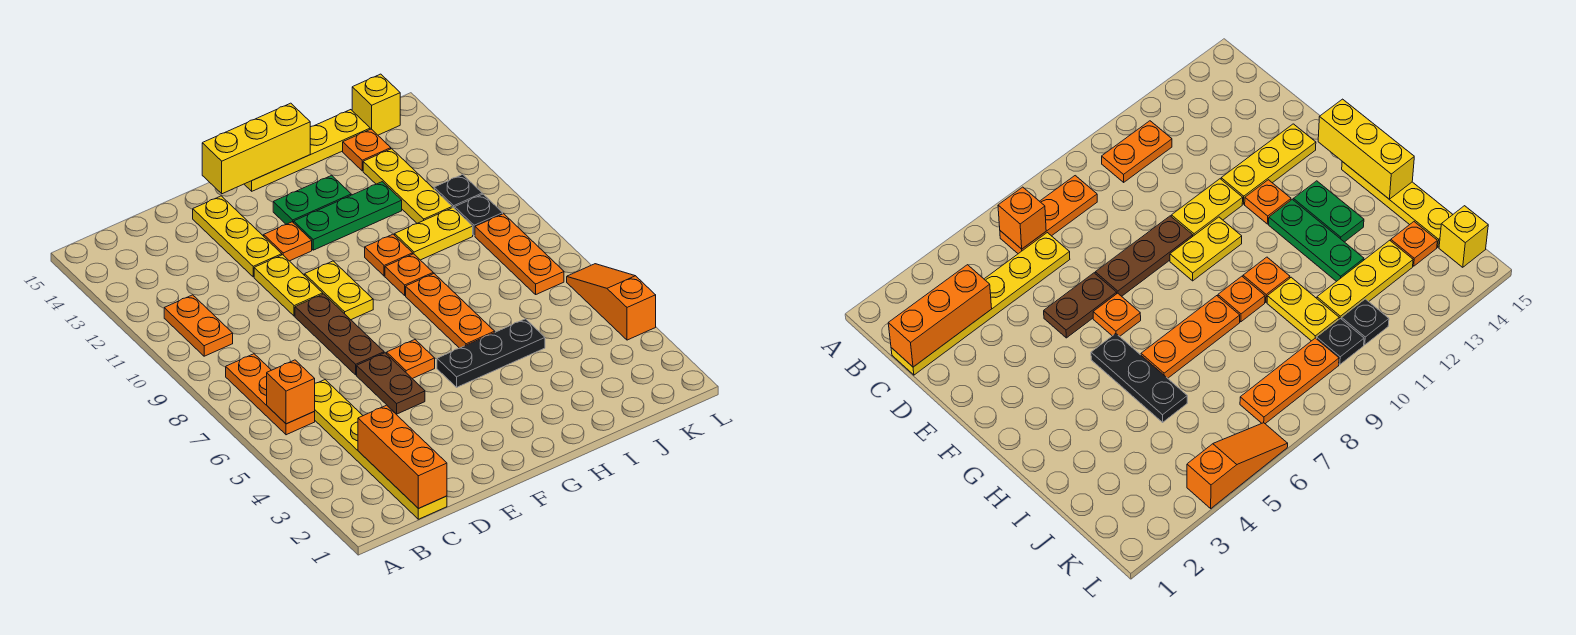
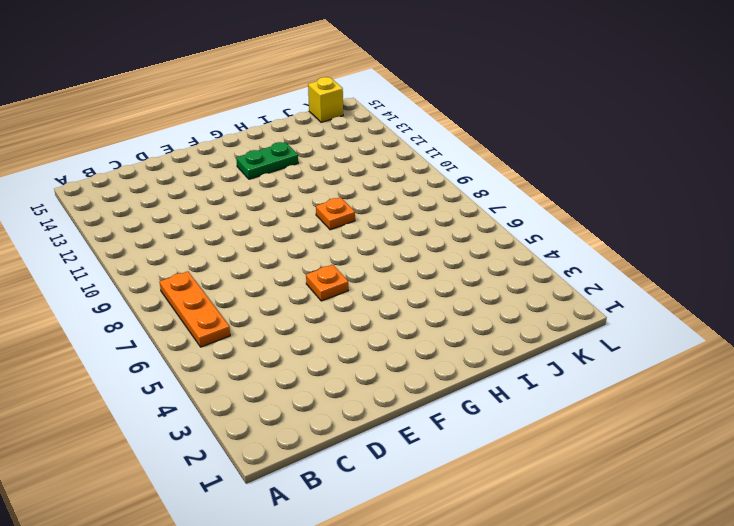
none -> orange plate B10:B11 level 1
none -> yellow plate C1:C6 level 1
none -> brown plate E5:E6 level 1

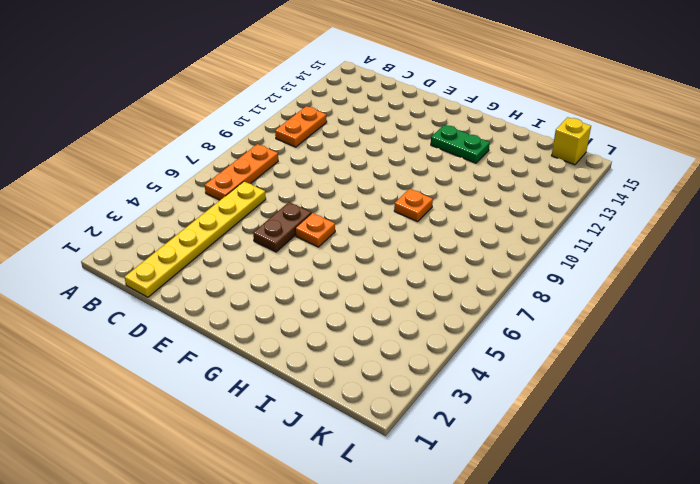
none -> brown plate E7:E9 level 1
none -> yellow plate E10:E11 level 1
none -> yellow plate E12:E14 level 1

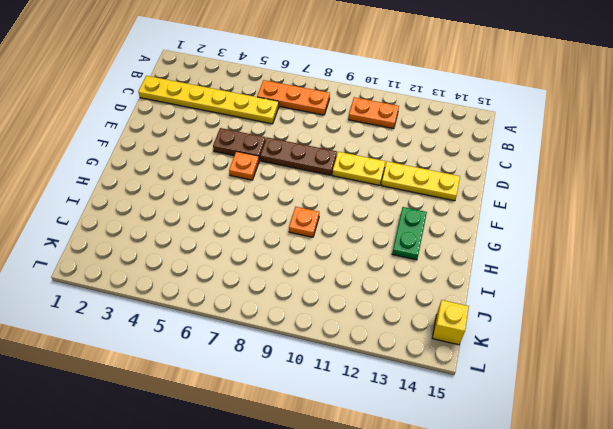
none -> yellow plate F9:F10 level 1
none -> orange plate F12 level 1
none -> black plate G5:I5 level 1

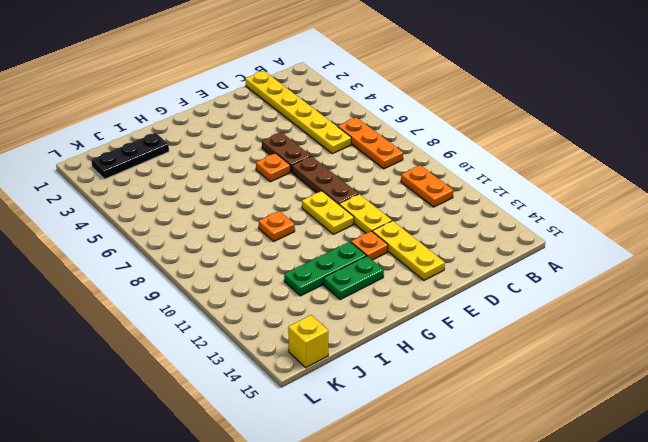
black plate I2:K2 level 1 -> black plate G5:I5 level 1
none -> yellow plate G15:J15 level 1
none -> orange plate H6:H8 level 1
none -> orange plate H10 level 1

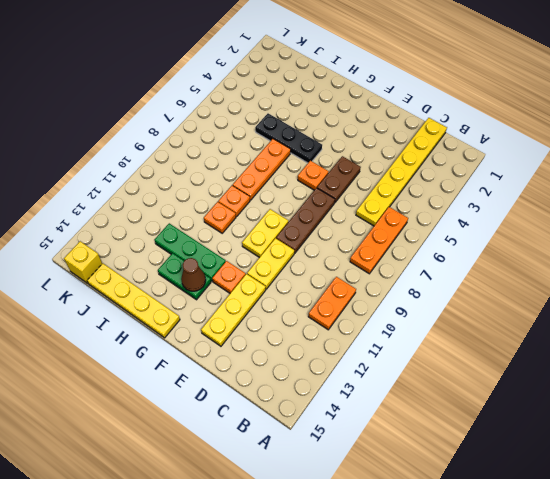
brown cone G13 level 2 -> none
none -> yellow plate I10:J10 level 1
none -> yellow plate J11:J13 level 1
none -> orange plate J14 level 1

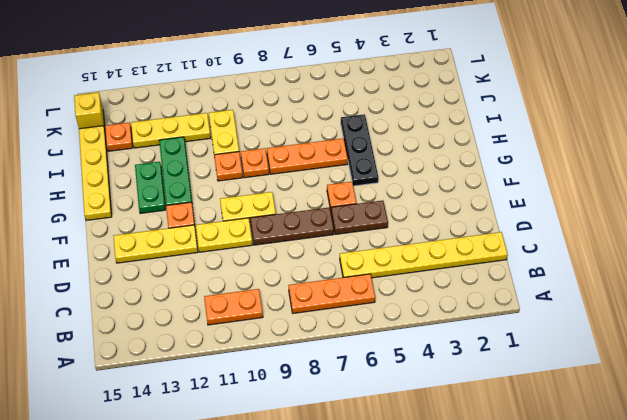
none -> orange plate K7:K9 level 1
none -> black plate K10 level 1
none -> black plate K11 level 1

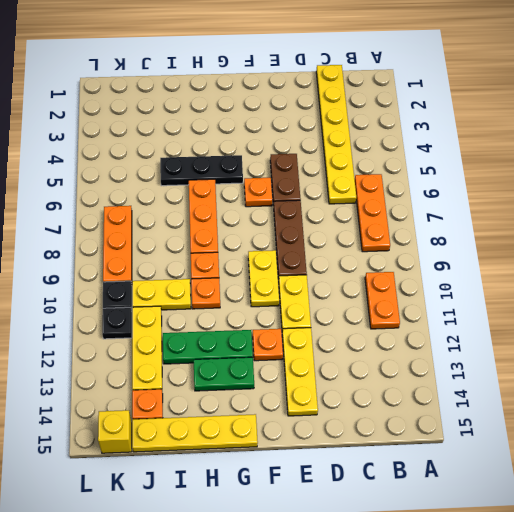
none -> orange slope L4:L6 level 1 top 4
none -> orange brick B6 level 2
none -> orange brick C1:C3 level 2

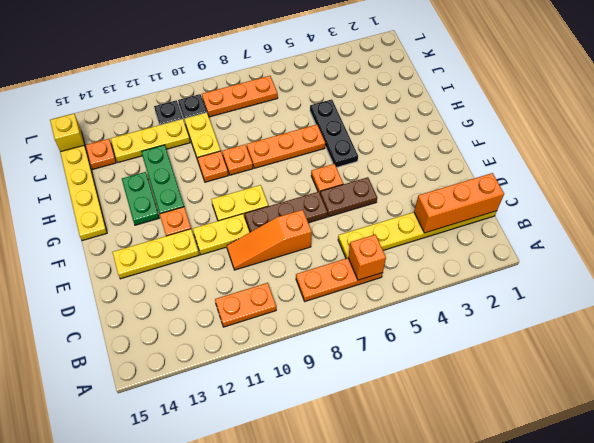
orange slope D8:D10 level 1 top 8 -> orange slope L4:L6 level 1 top 4
none -> yellow brick F15:H15 level 2

